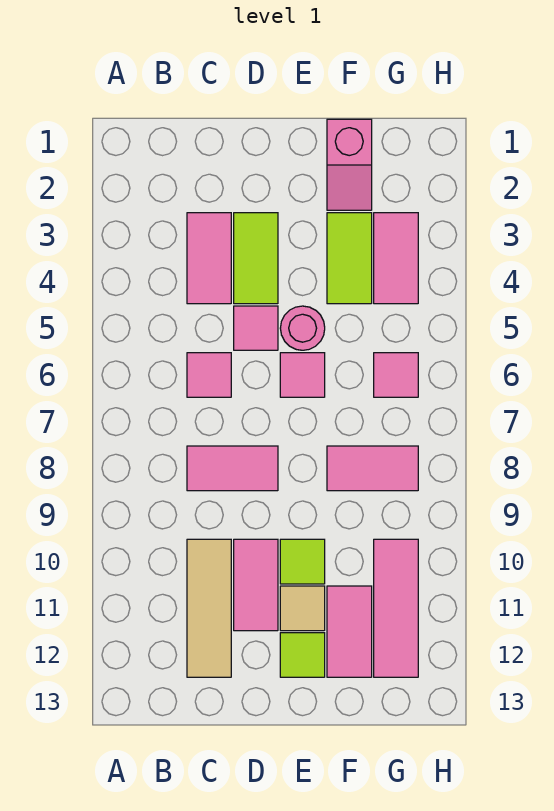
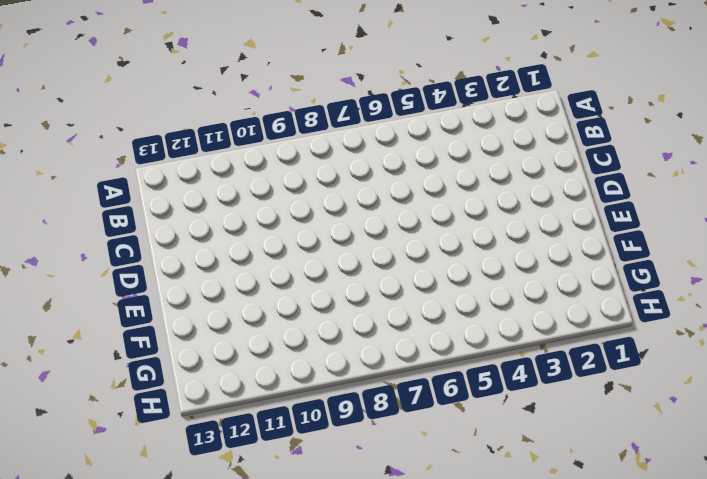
none -> pink tile C3:C4 level 1
none -> pink tile C6 level 1
none -> pink tile C8:D8 level 1

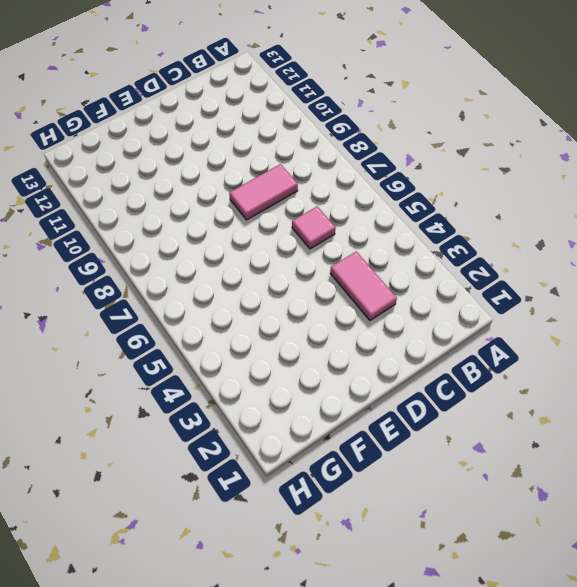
none -> tan tile C10:C12 level 1
none -> lime tile D3:D4 level 1
none -> pink tile D5 level 1

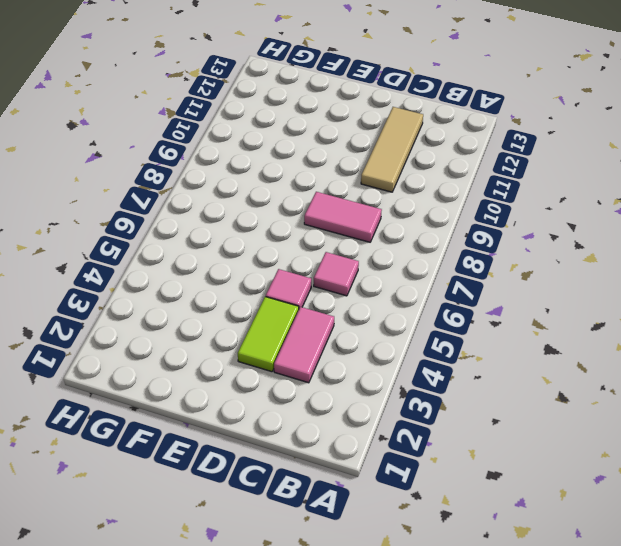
none -> pink tile D10:D11 level 1
none -> pink round brick E5 level 1
none -> pink tile E6 level 1

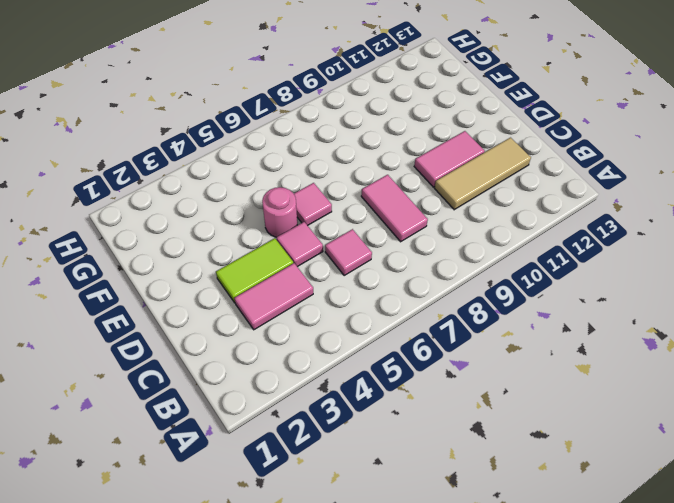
none -> lime tile E10 level 1
none -> tan tile E11 level 1
none -> lime tile E12 level 1

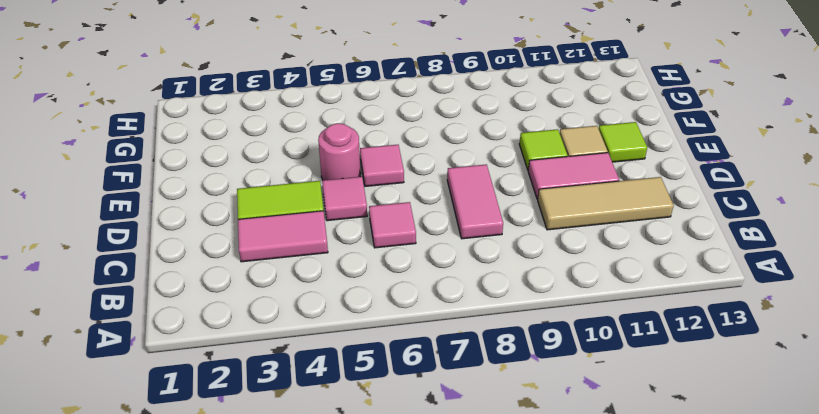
none -> pink slope F1:F2 level 1 top 1
none -> lime tile F3:F4 level 1
none -> pink tile F8:G8 level 1

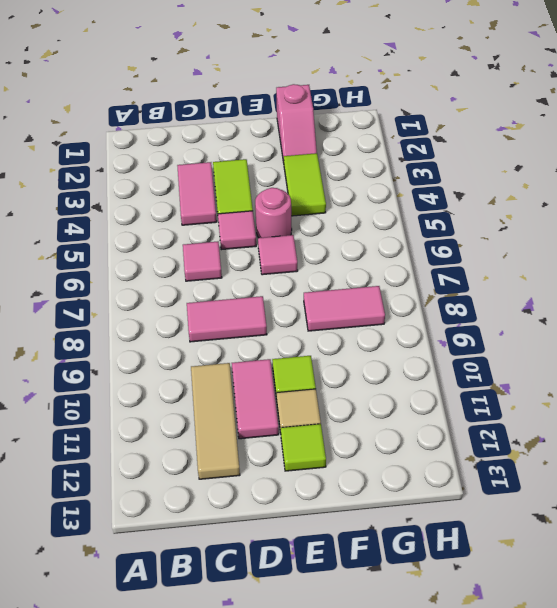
none -> pink tile F11:F12 level 1
none -> pink tile G3:G4 level 1
none -> pink tile G6 level 1

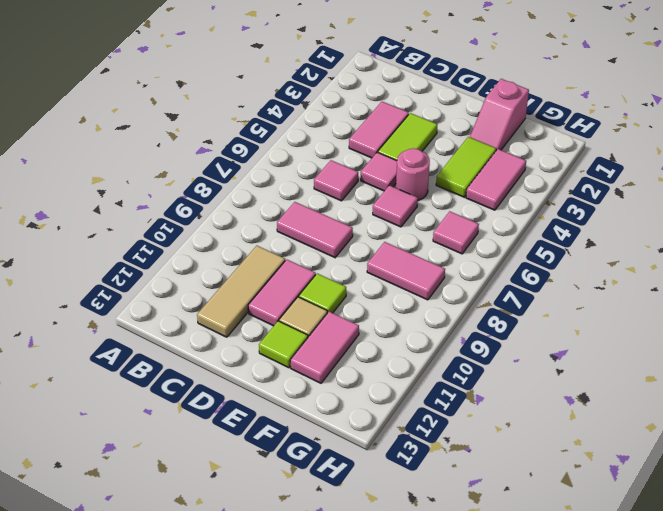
none -> pink tile G10:G12 level 1

